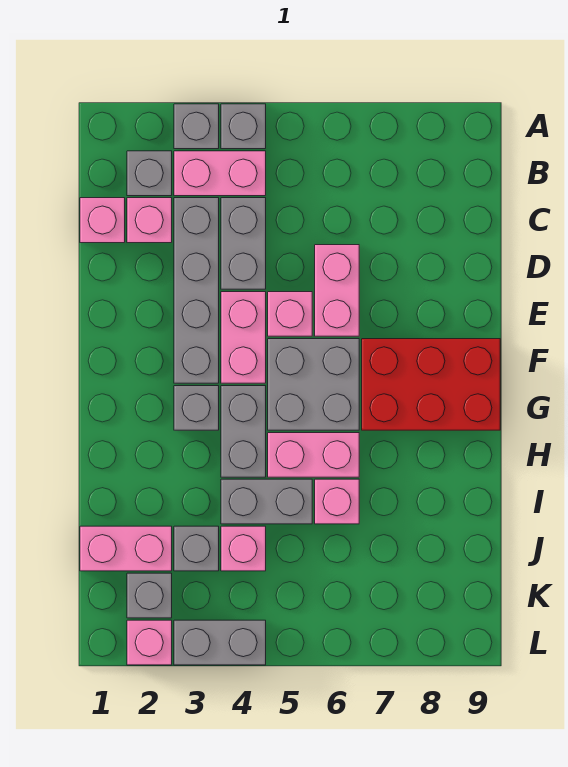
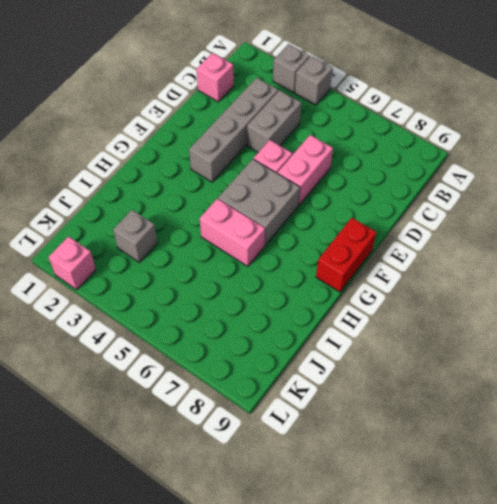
red brick F9:G9 level 1 -> red brick F7:G9 level 1
none -> grey brick B2 level 1
none -> pink brick B3:B4 level 1
none -> pink brick C2 level 1

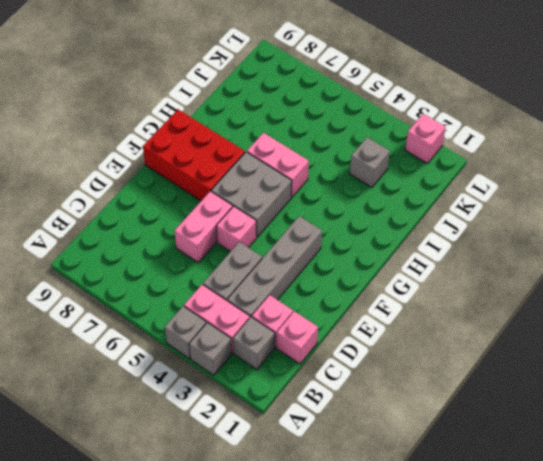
none -> pink brick E4:F4 level 1
none -> grey brick G3 level 1
none -> grey brick G4:H4 level 1

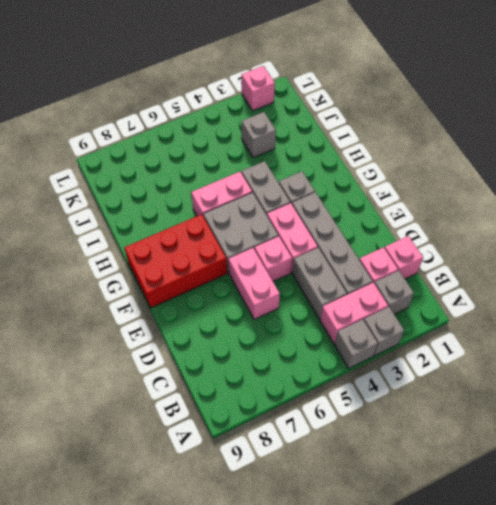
none -> grey brick I4:I5 level 1
none -> pink brick I6 level 1
none -> pink brick J1:J2 level 1

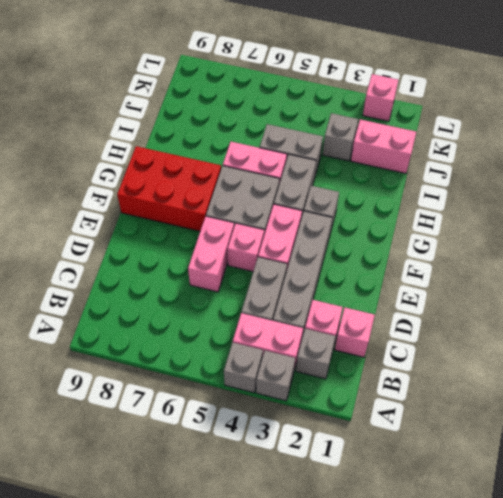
none -> pink brick I6 level 1
none -> pink brick J4 level 1
none -> grey brick K2 level 1

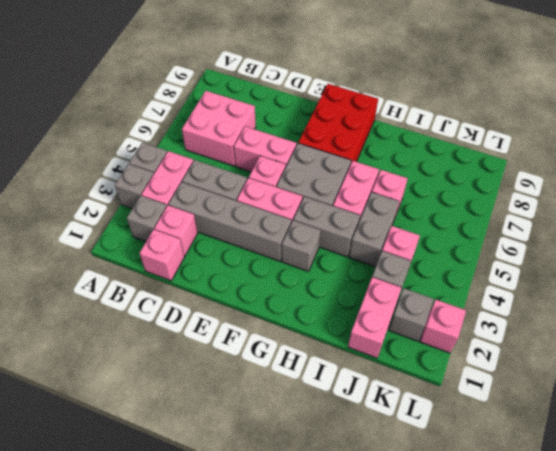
pink brick B6:C7 level 1 -> none
none -> grey brick L3:L4 level 1

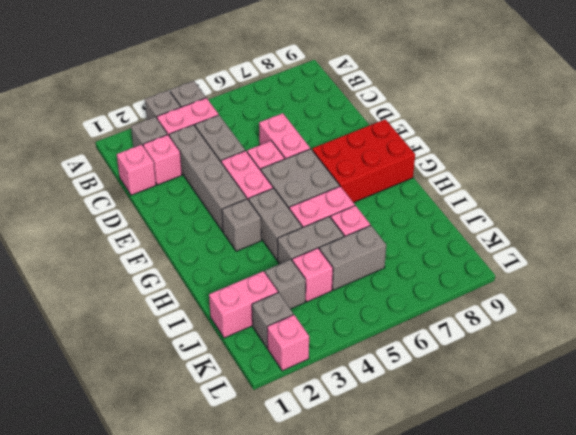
grey brick J5:J6 level 1 -> grey brick L3:L4 level 1

